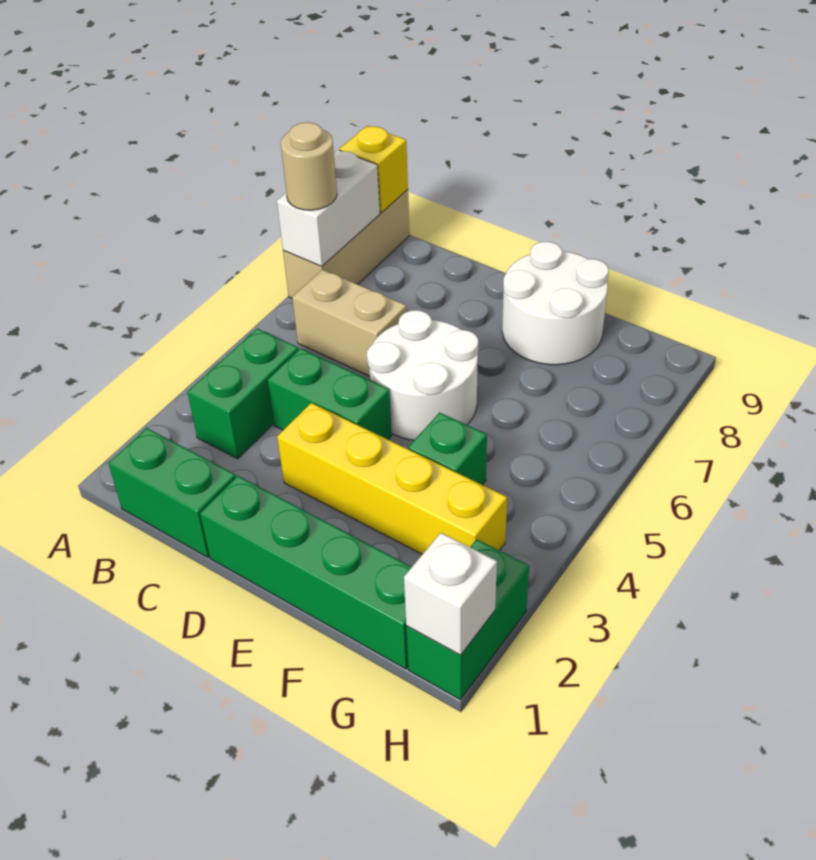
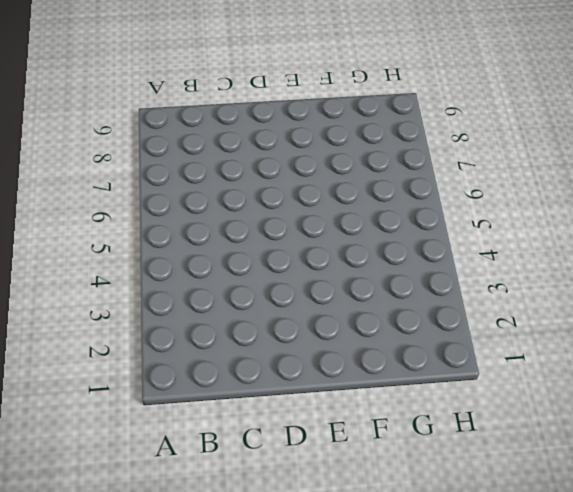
none -> tan brick A7:A9 level 1
none -> green brick B1:C1 level 1
none -> green brick B3:B4 level 1

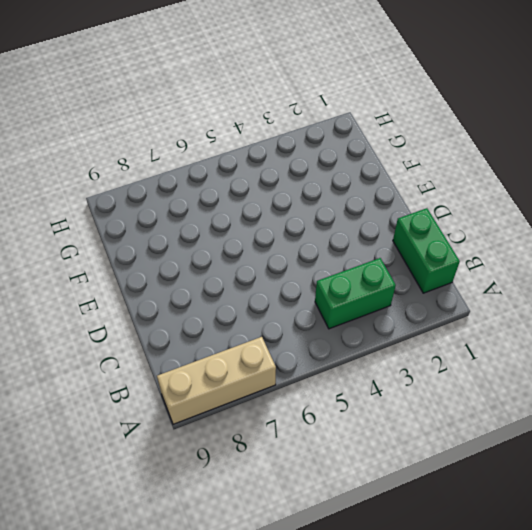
none -> tan brick B6:C6 level 1
none -> green brick C4:D4 level 1
none -> green brick D1:G1 level 1

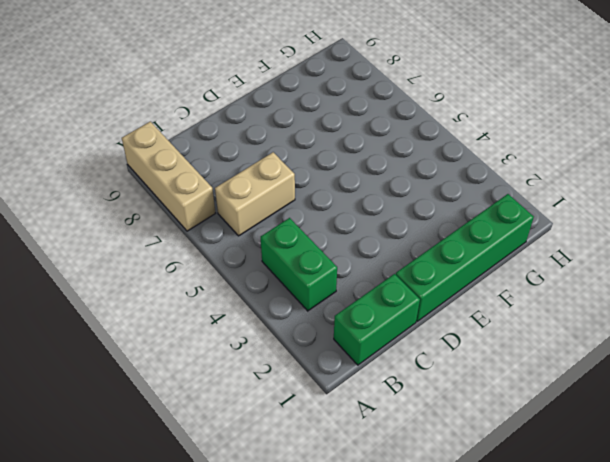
none -> green brick C4:D4 level 1
none -> yellow brick D3:G3 level 1
none -> white round brick D5:E6 level 1

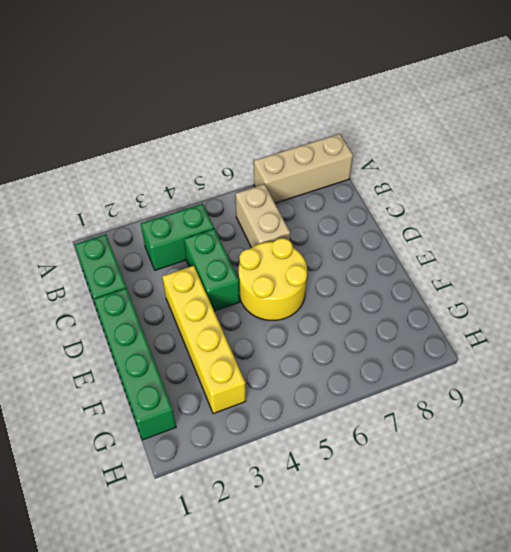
yellow round brick D5:E6 level 1 -> white round brick D5:E6 level 1
none -> white round brick E8:F9 level 1
none -> green brick F4 level 1
none -> green brick H1:H2 level 1

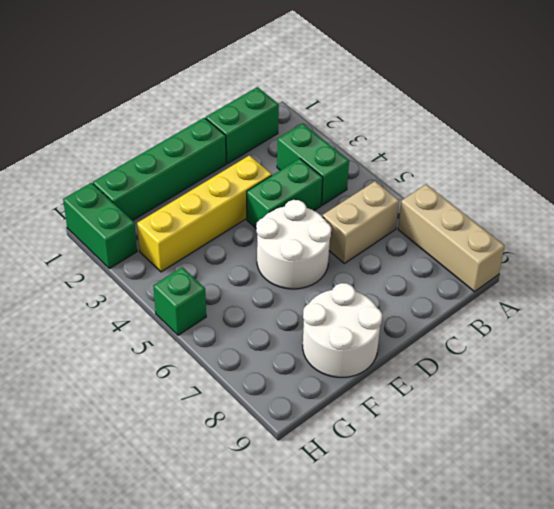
green brick H5 level 1 -> green brick F4 level 1
none -> white brick A7:A8 level 2
none -> yellow brick A9 level 2
none -> white brick H1 level 2

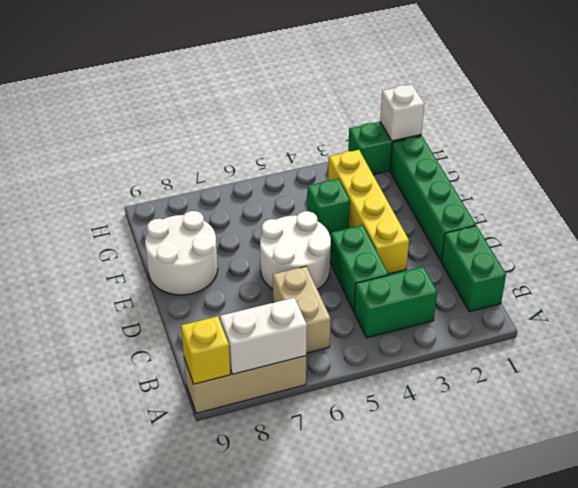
none -> tan round brick A7 level 3

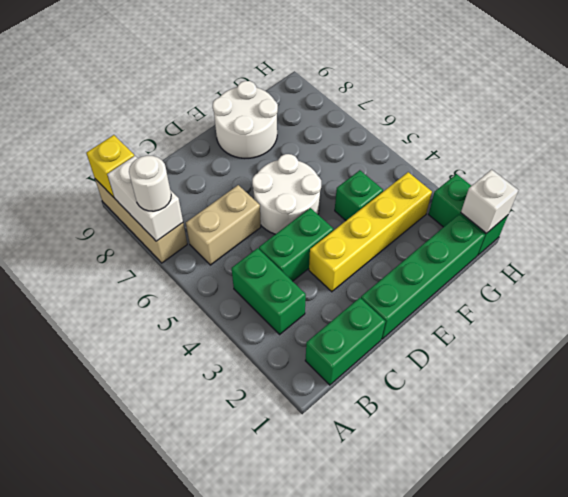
white round brick A7 level 3 -> tan round brick A7 level 3

